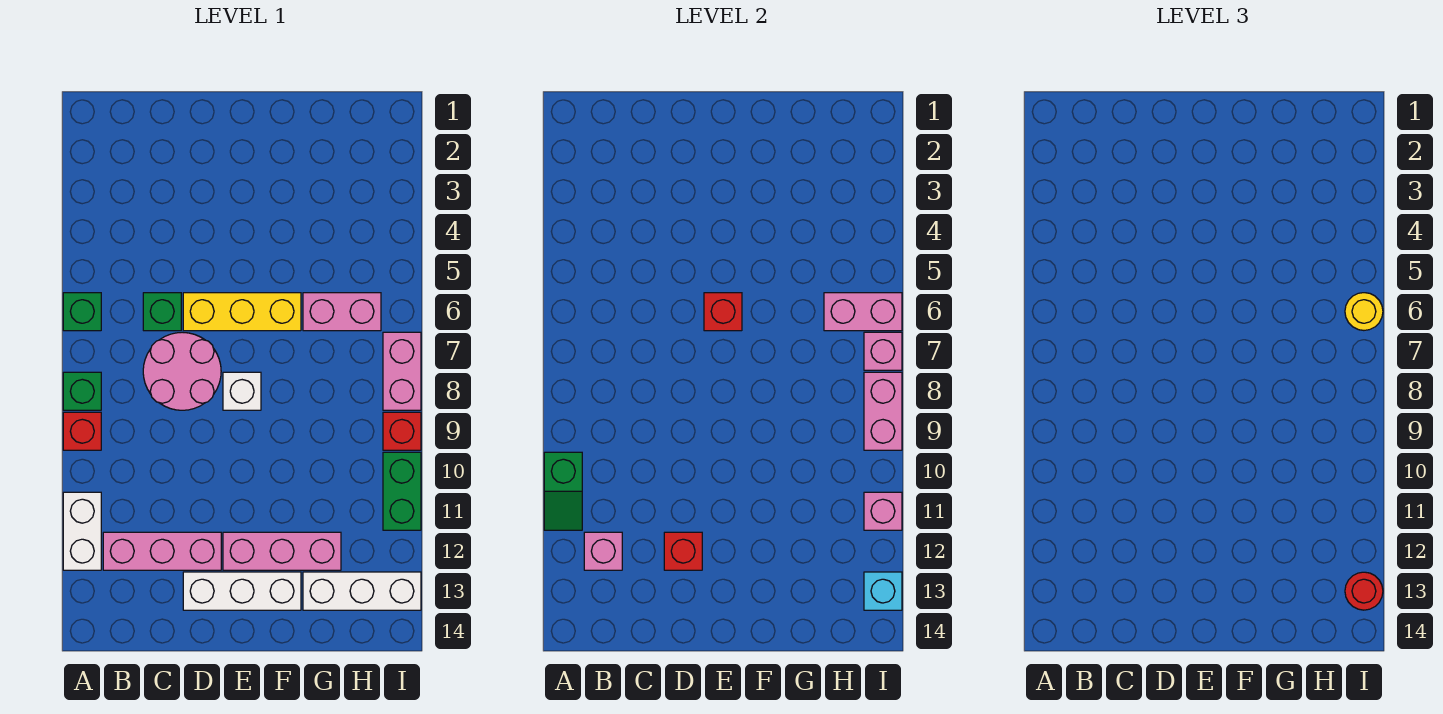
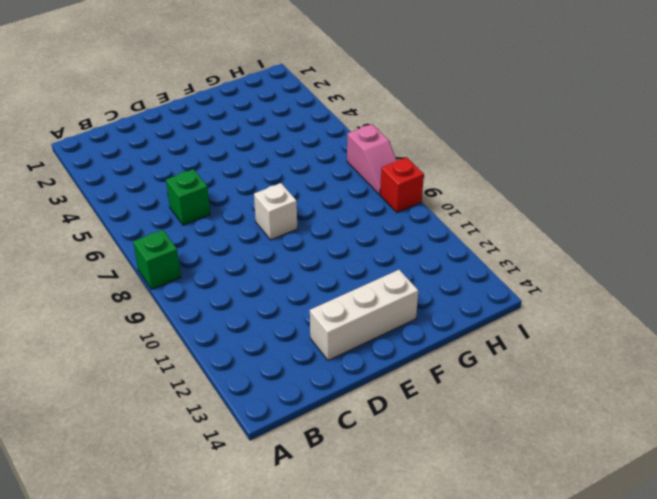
pink slope I7:I8 level 1 top 7 -> pink brick I7:I8 level 1
none -> green brick A6 level 1
none -> red brick A9 level 1
none -> white brick A11:A12 level 1

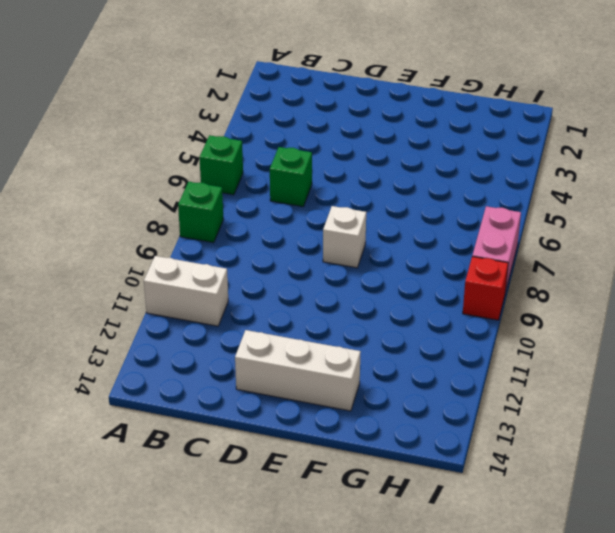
white brick A11:B11 level 1 -> white brick A11:A12 level 1
none -> red brick A9 level 1
none -> pink brick B12:D12 level 1
none -> pink round brick C7:D8 level 1

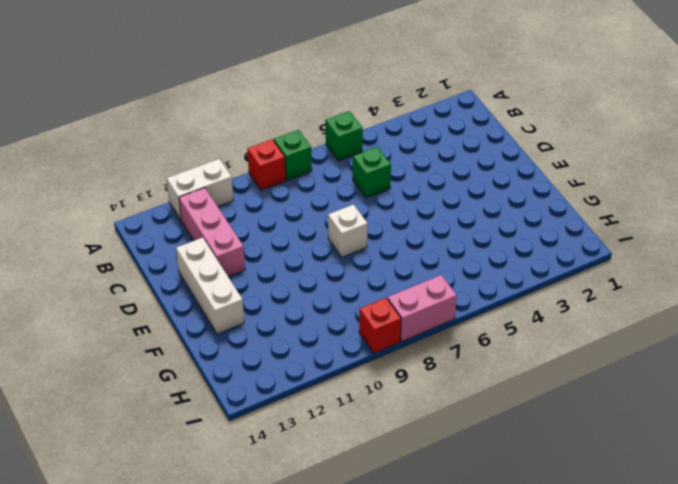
none -> pink round brick C7:D8 level 1
none -> yellow brick D6:F6 level 1
none -> pink brick E12:G12 level 1

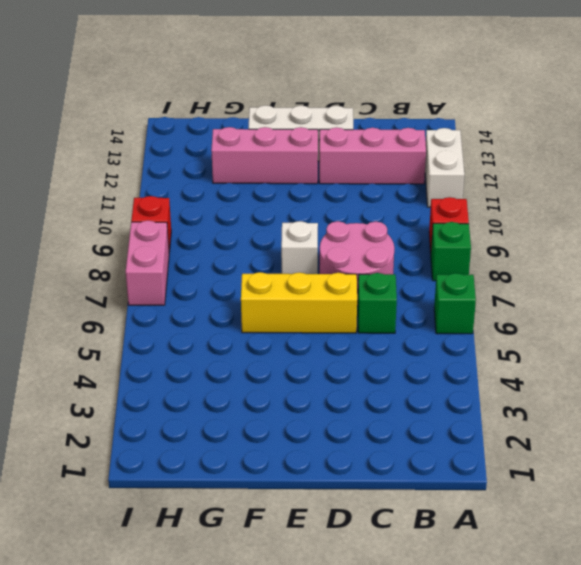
none -> pink brick G6:H6 level 1
none -> white brick G13:I13 level 1
none -> green brick I10:I11 level 1

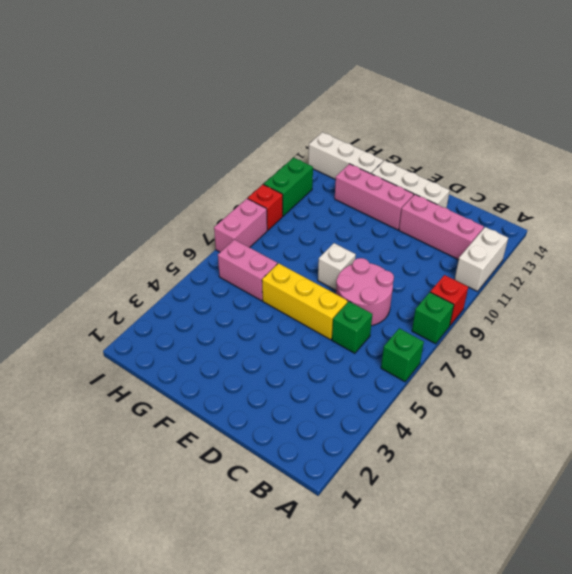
none -> green slope A10:A11 level 2 top 10
none -> pink brick B12 level 2
none -> red brick D12 level 2

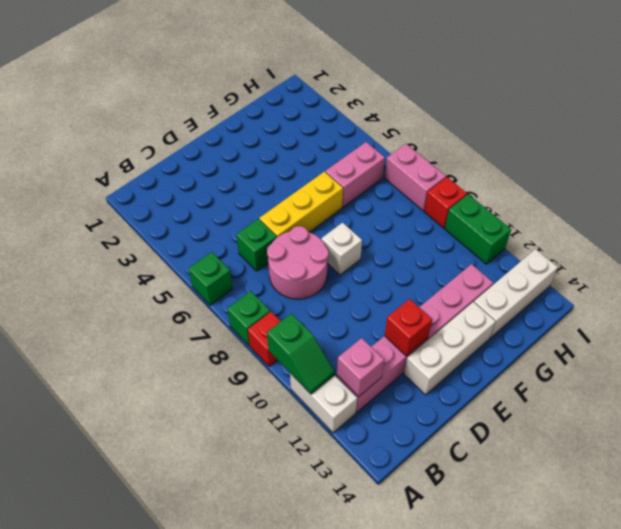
none -> red brick E6 level 2
none -> pink brick H6:I6 level 2
none -> pink brick I7 level 2

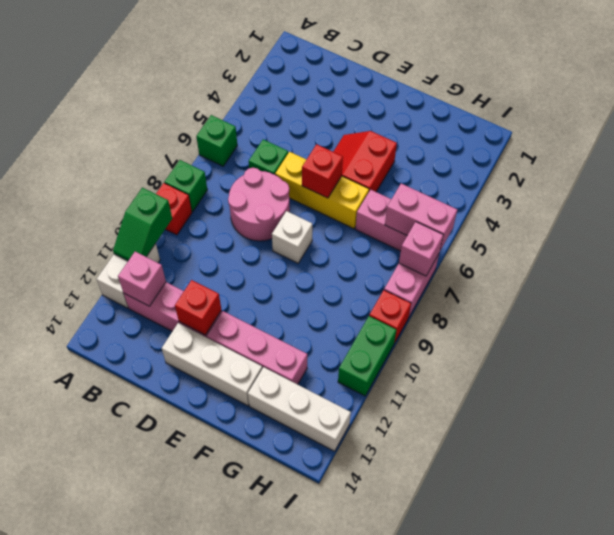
red slope E4:F5 level 1 top F -> none
none -> pink brick I8:I9 level 2
none -> pink brick I11 level 2
none -> cyan brick I13 level 2

